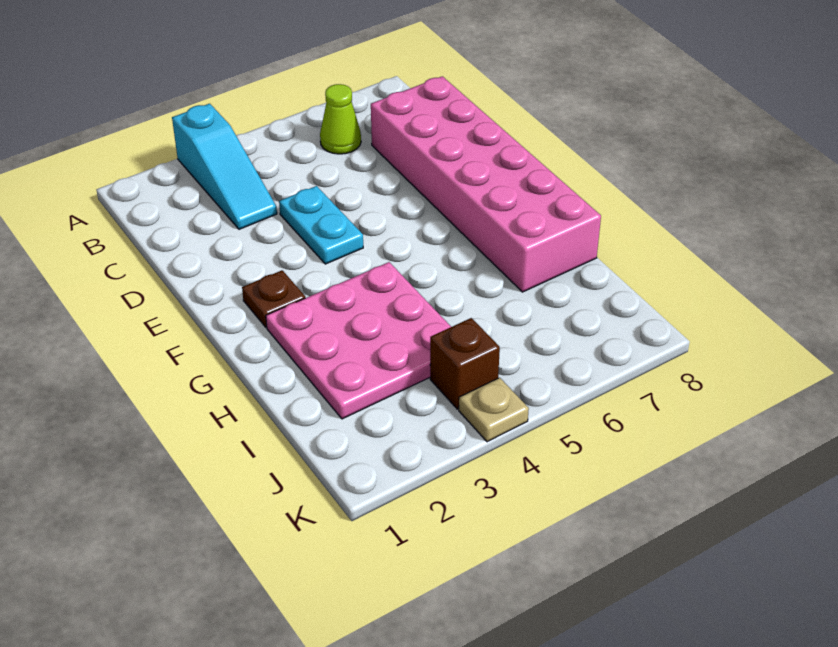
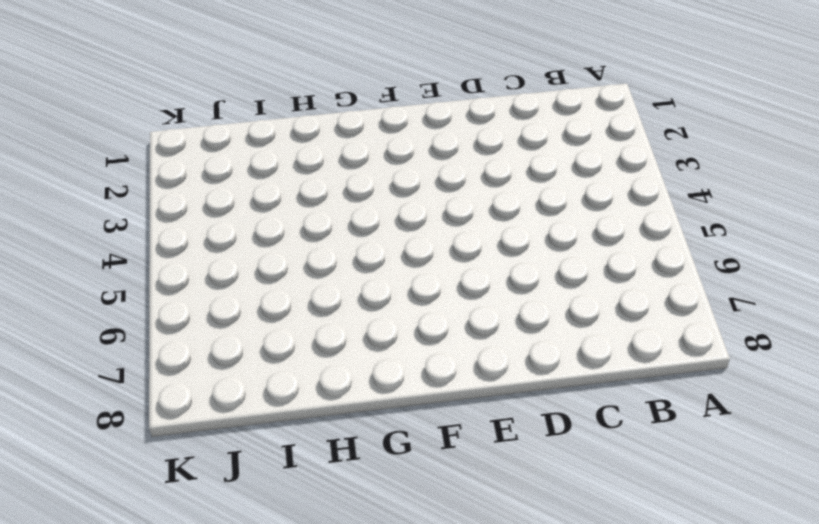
none -> cyan slope A3:C3 level 1 top A
none -> lime cone B6 level 1

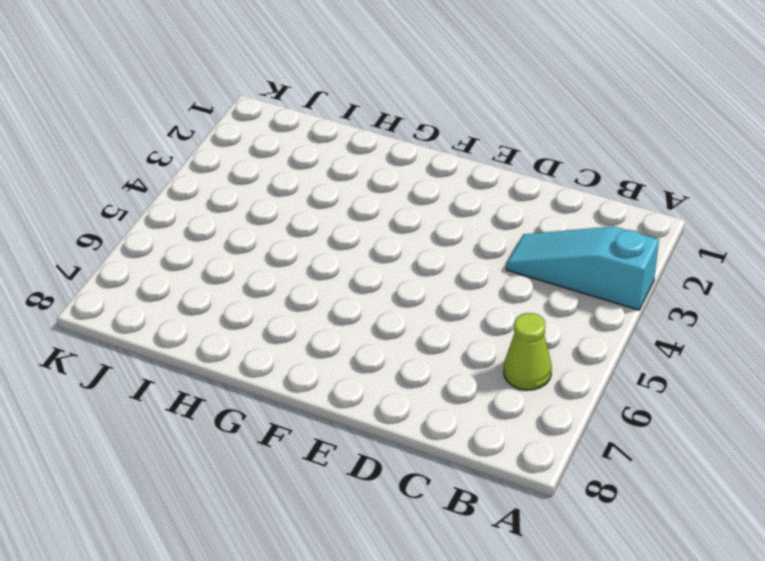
none -> pink brick C7:H8 level 1
none -> cyan plate D4:E4 level 1

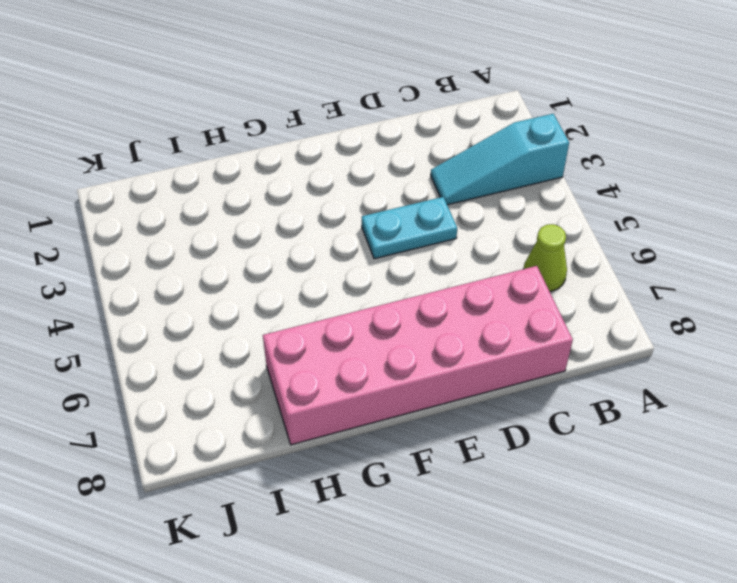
none -> brown plate F2 level 1
none -> pink plate G2:I4 level 1

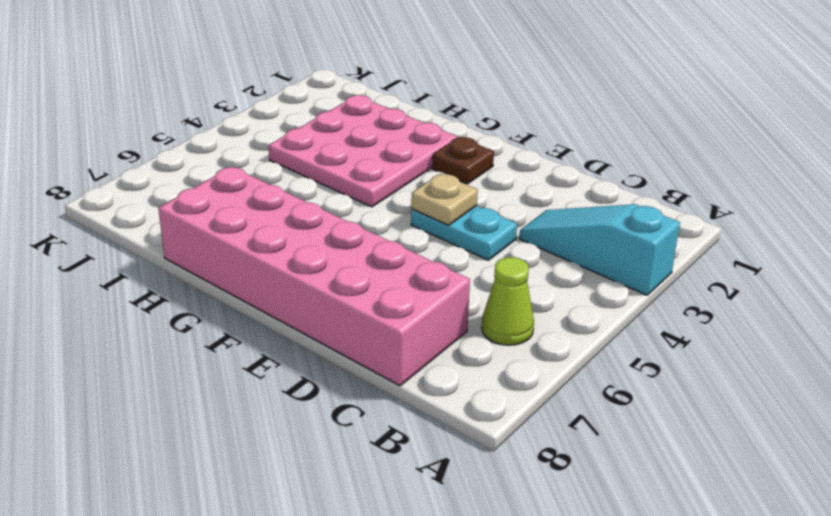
tan plate E4 level 2 -> tan plate K4 level 1
none -> brown brick J4 level 1

